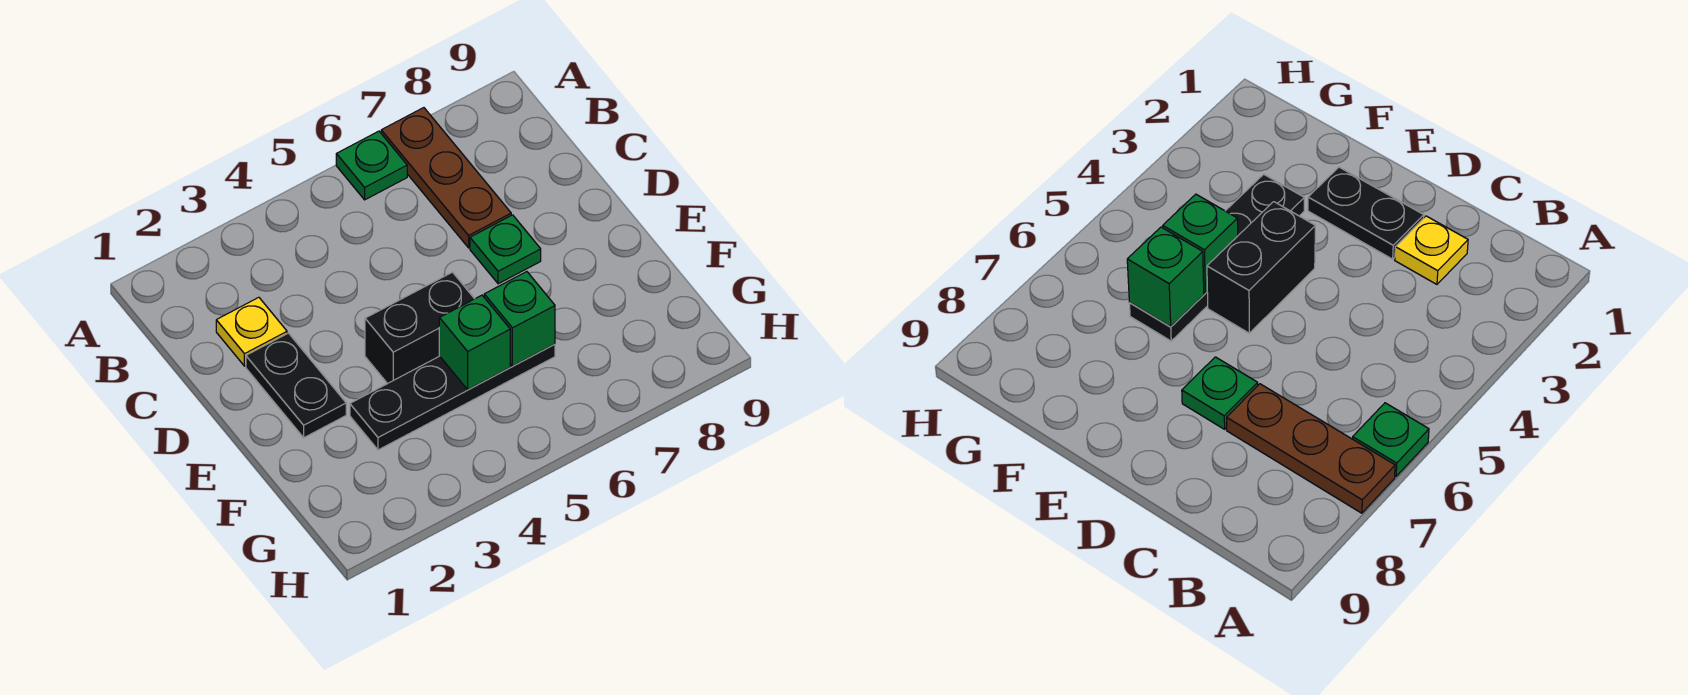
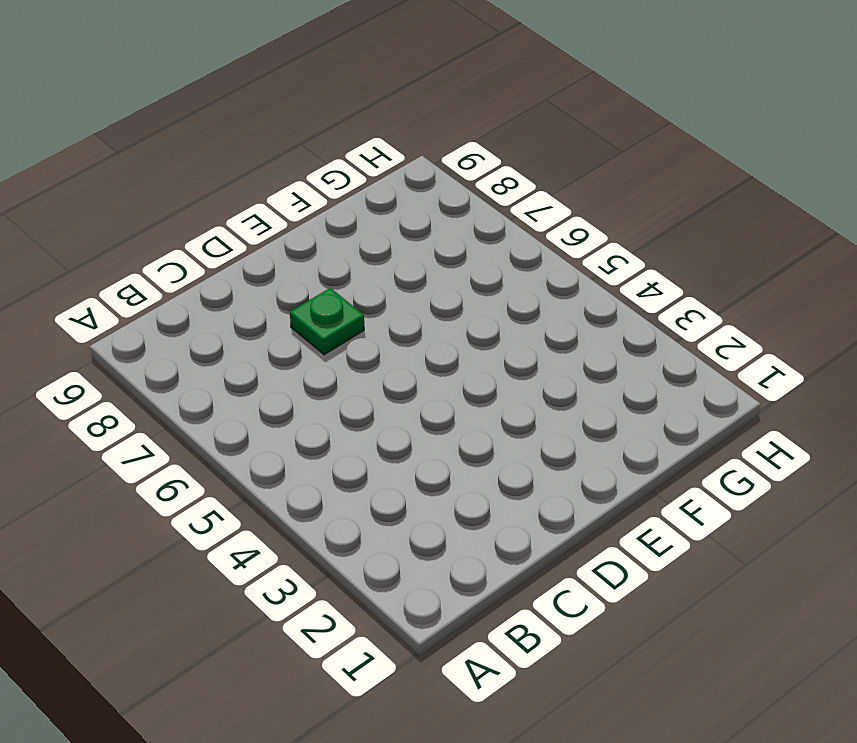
none -> green plate A6 level 1
none -> brown plate A7:C7 level 1

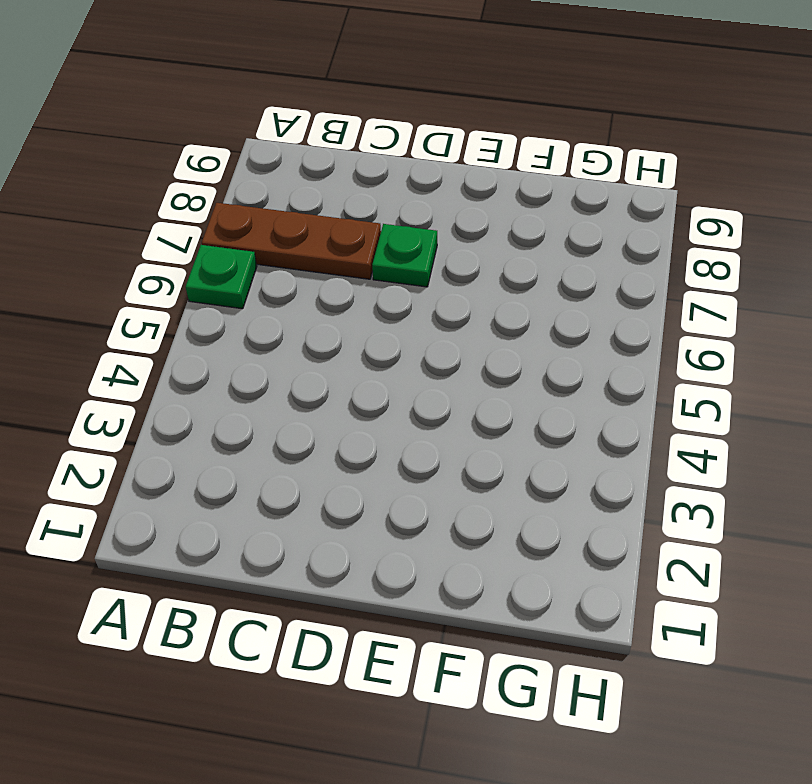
none -> yellow plate C2 level 1
none -> black plate D2:E2 level 1

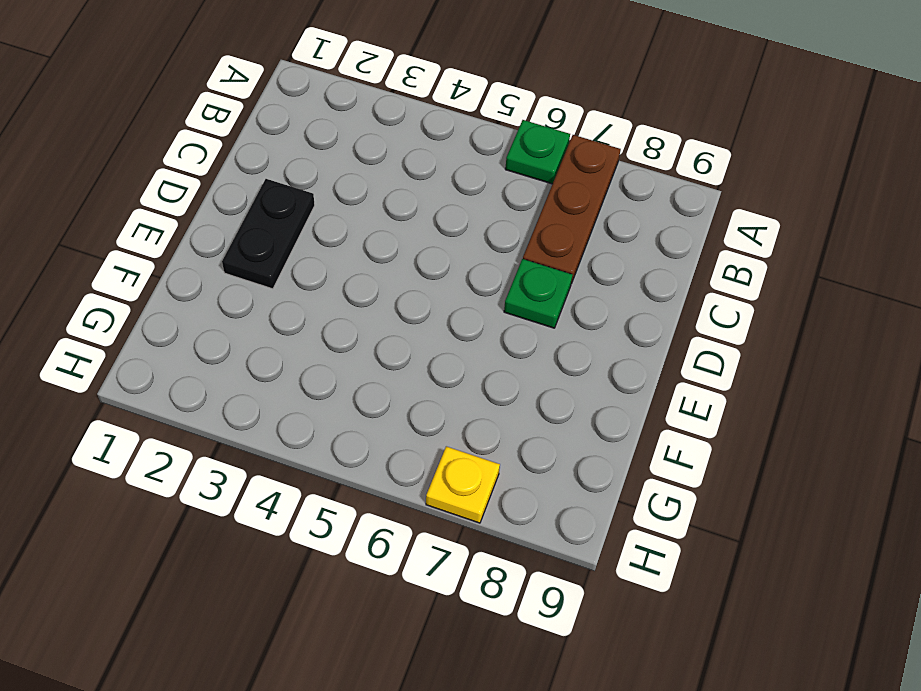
yellow plate H7 level 1 -> yellow plate C2 level 1
none -> black brick E4:E5 level 1
none -> black plate F3:F6 level 1

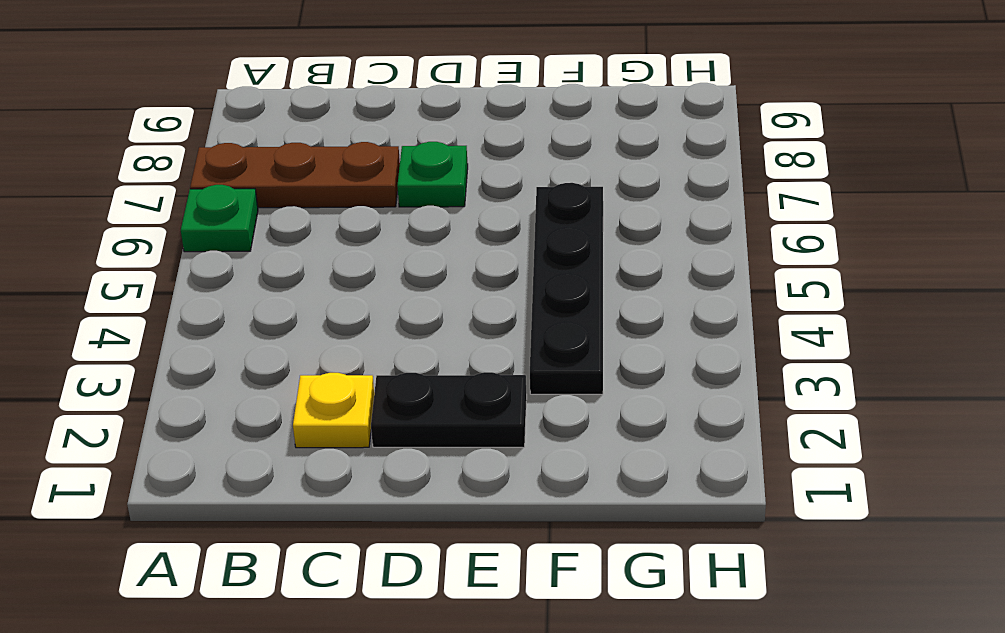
none -> black brick E4:E5 level 1
none -> green brick F5 level 2

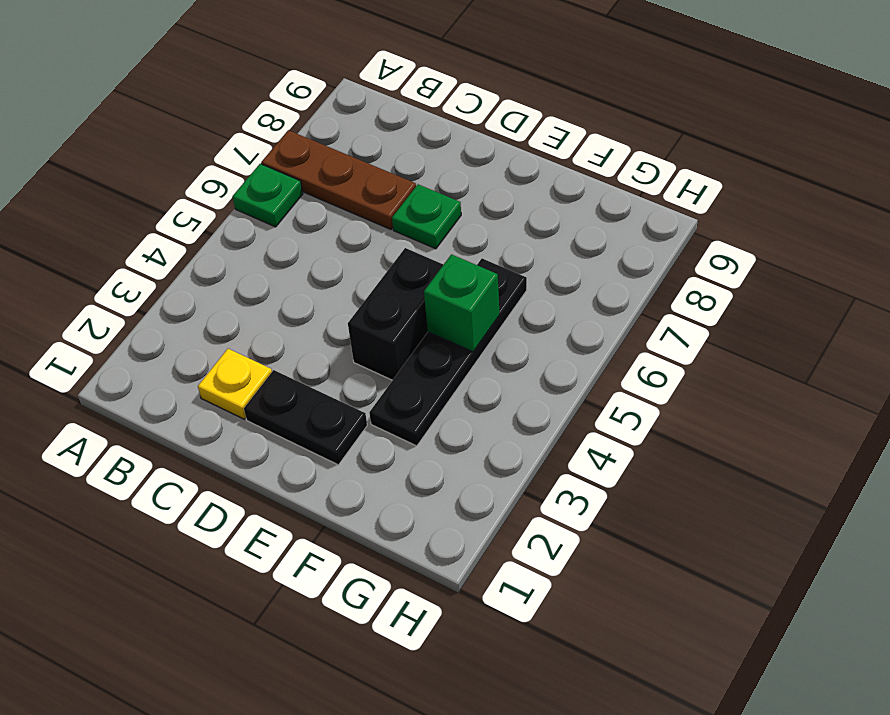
none -> green brick F6 level 2

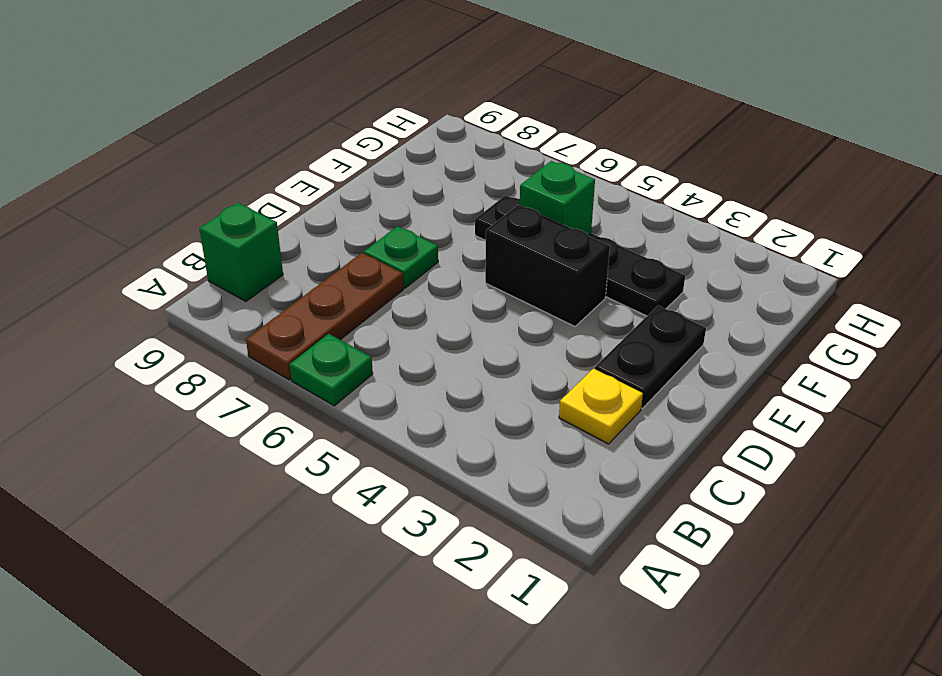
green brick B9 level 1 -> green brick F6 level 2

